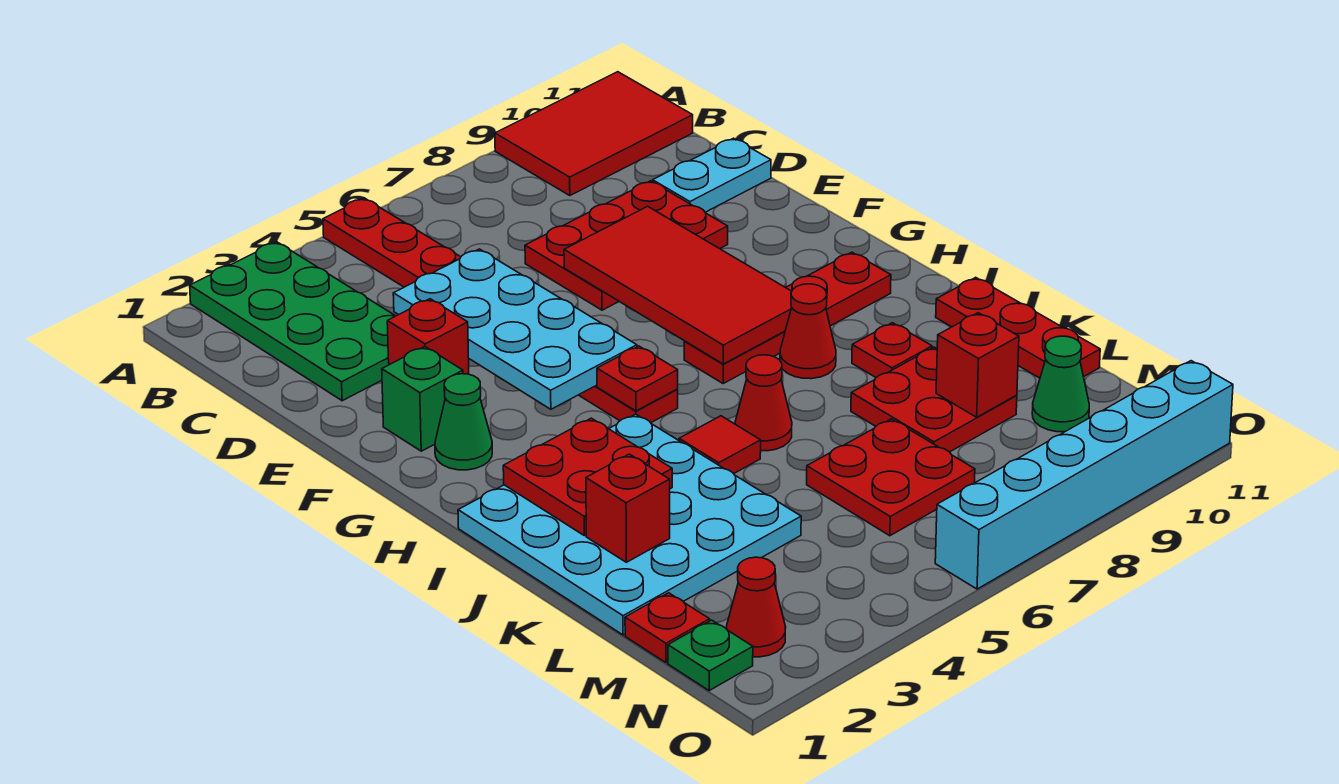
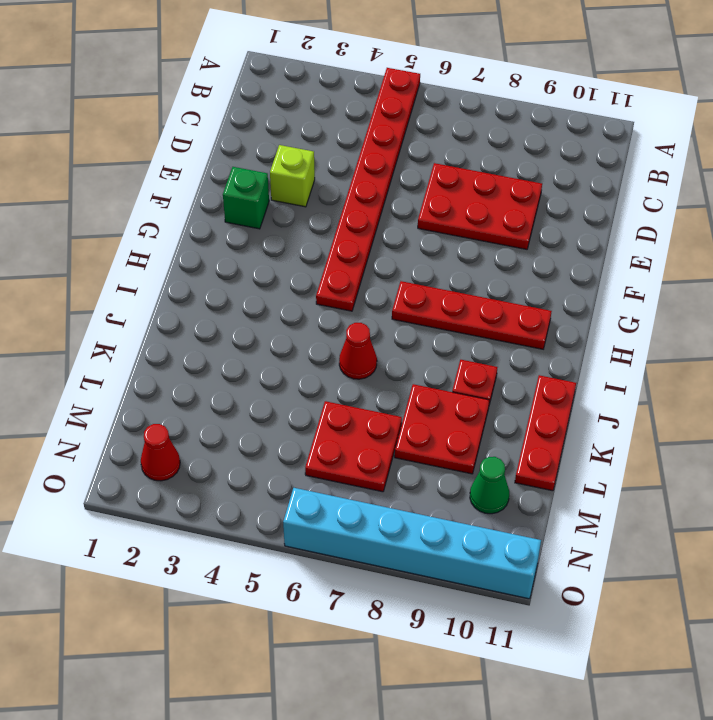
lime brick E3 level 1 -> red brick E3 level 1
none -> green plate A2:D3 level 1
none -> red tile A9:B11 level 1
none -> cyan plate D10:D11 level 1

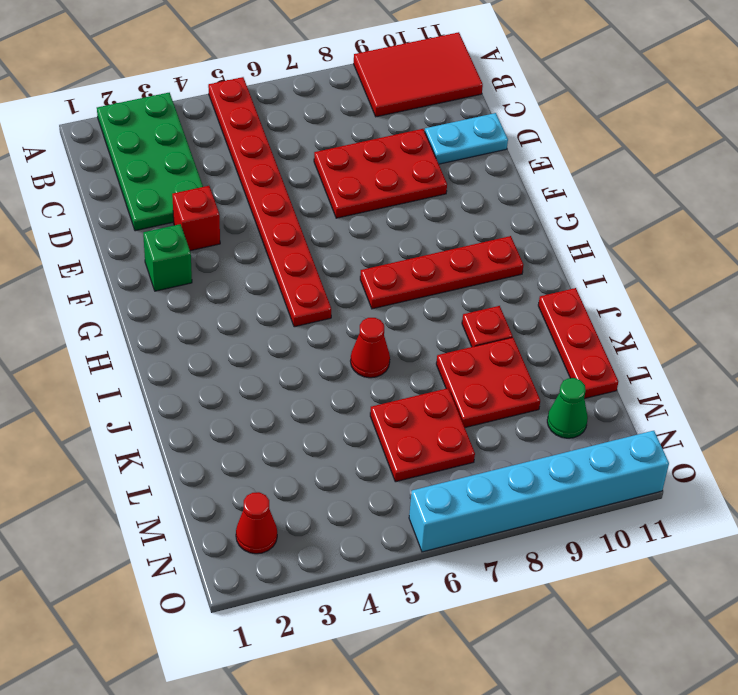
none -> green cone G2 level 1
none -> cyan plate I1:L4 level 1
none -> red cone I8 level 1

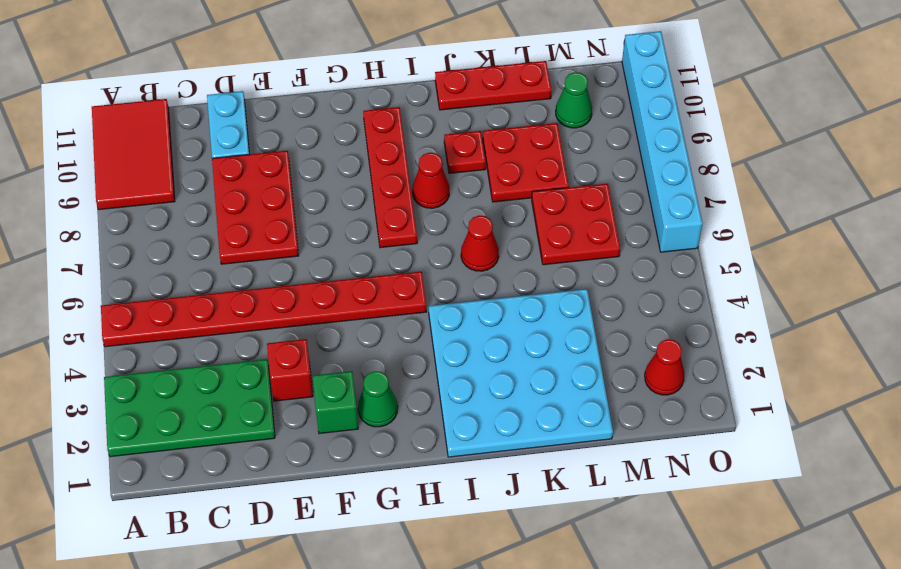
none -> red tile J5 level 1
none -> red plate M1 level 1
none -> green plate N1 level 1

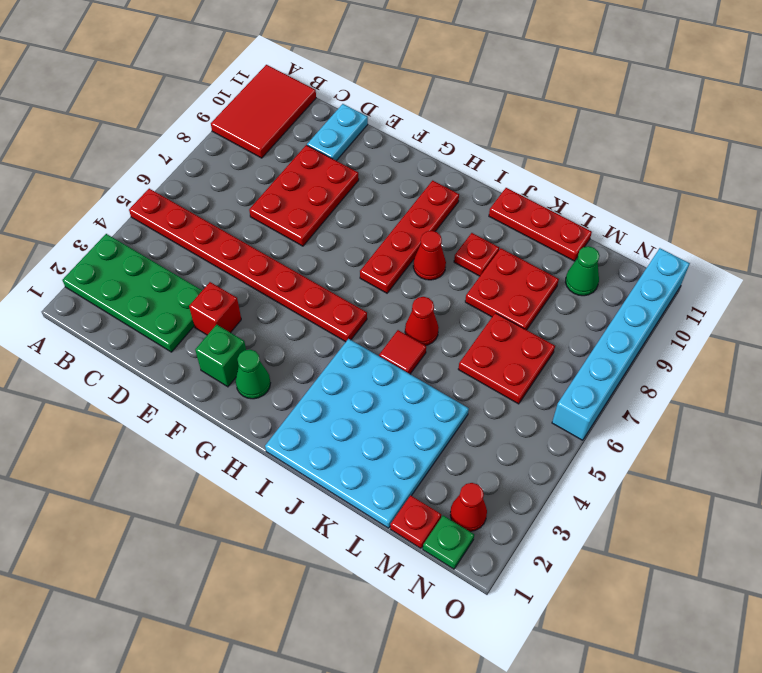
none -> cyan plate D4:G5 level 2
none -> red tile E7:H8 level 2
none -> red plate H5 level 2

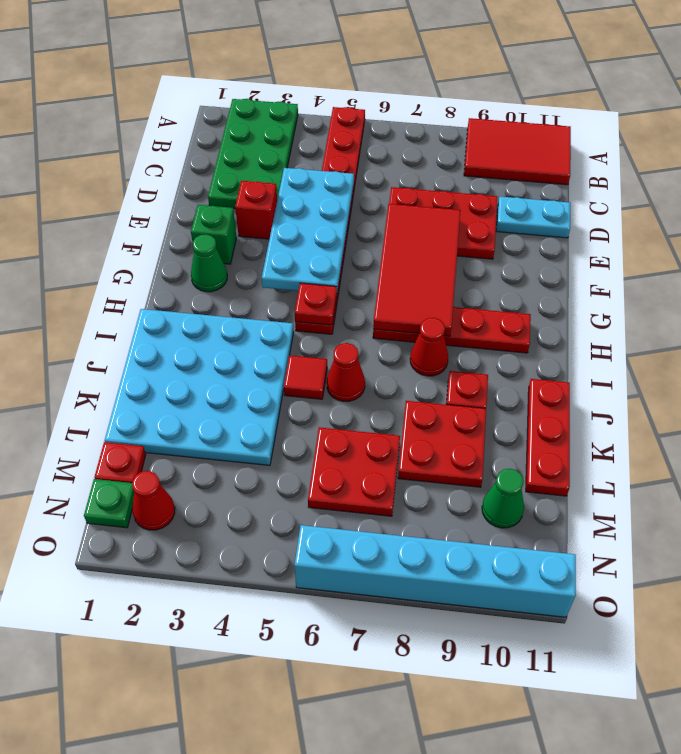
none -> red plate I2:J3 level 2
none -> red brick K2 level 2
none -> red brick L9 level 2

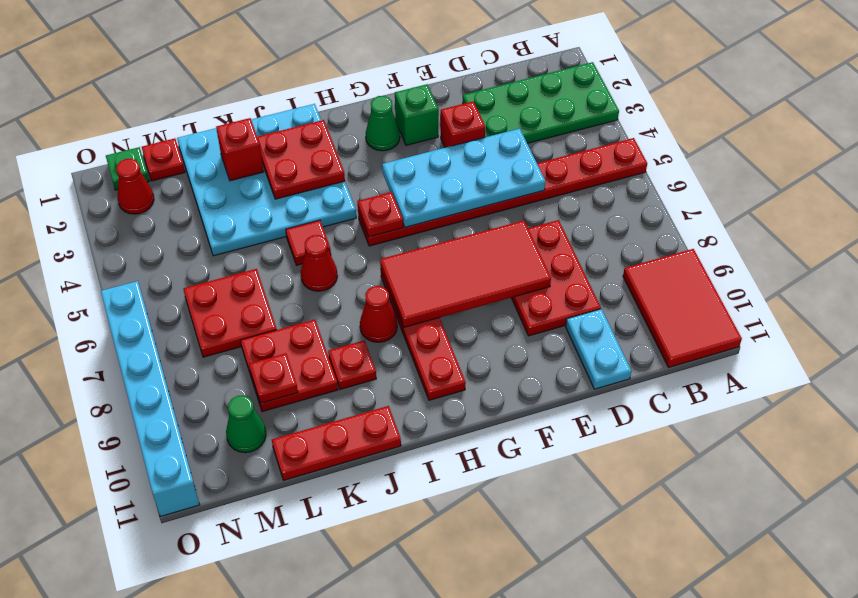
red plate L9 level 2 -> red brick L9 level 2

